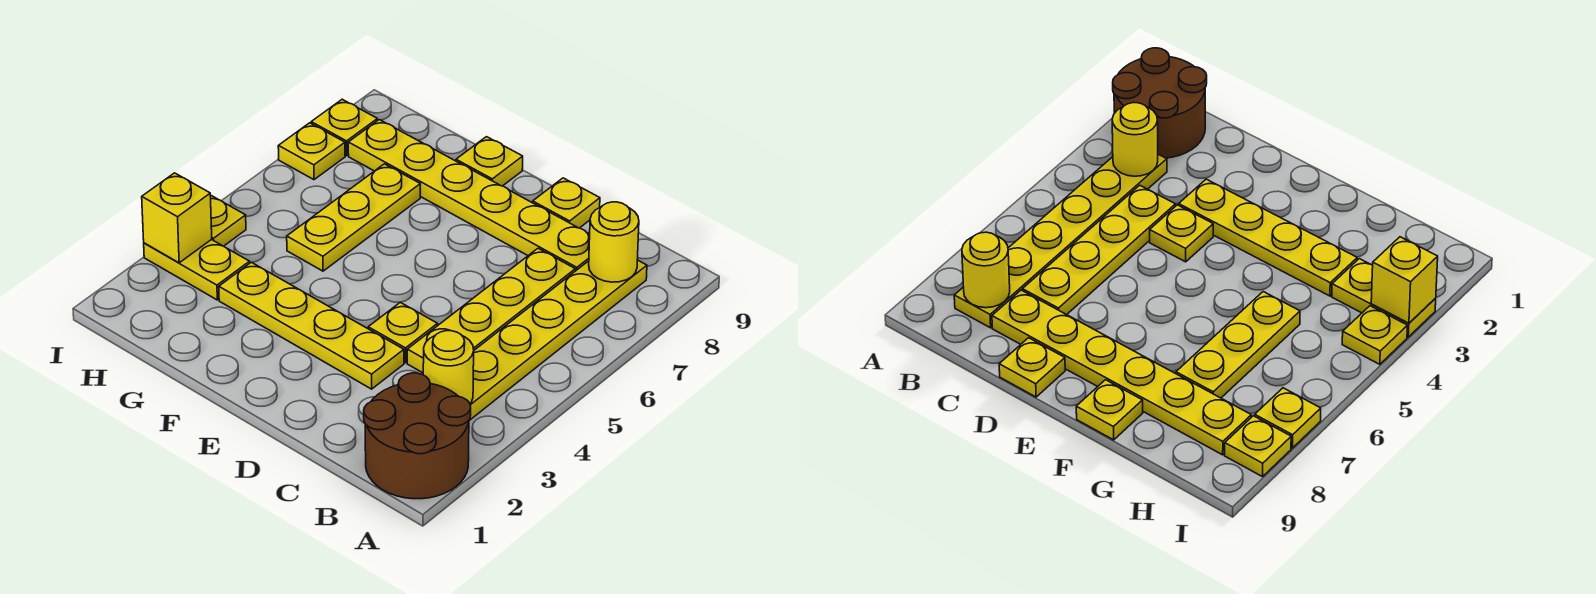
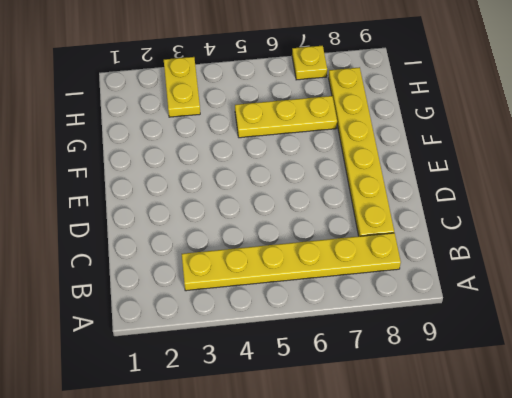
none -> brown round brick A1:B2 level 1
none -> yellow plate C4:C7 level 1
none -> yellow plate D3:G3 level 1

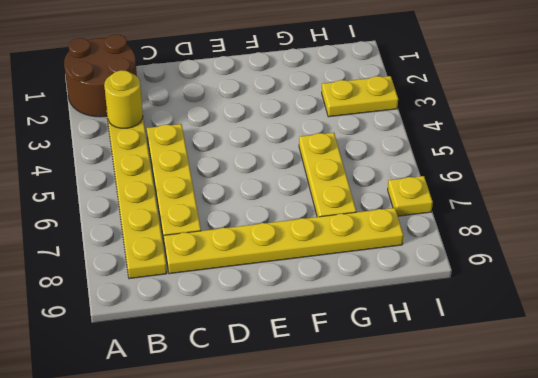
none -> yellow plate D3:G3 level 1
none -> yellow plate D4 level 1
none -> yellow plate D9 level 1

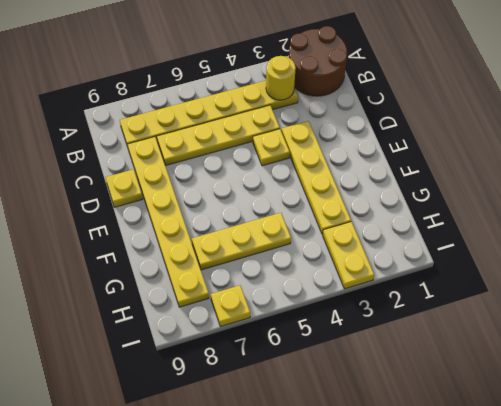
none -> yellow plate F9 level 1
none -> yellow plate I4 level 1
none -> yellow plate I8 level 1

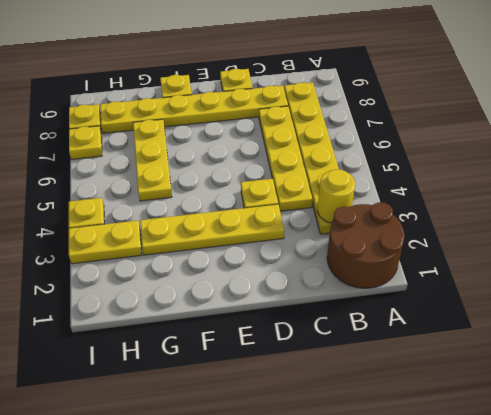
none -> yellow round brick B8 level 2
none -> yellow brick I3 level 2

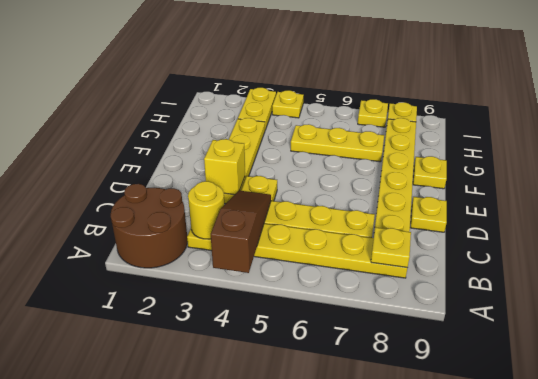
brown slope A4:C4 level 2 top A -> none
yellow plate B8 level 2 -> yellow round brick B8 level 2
yellow brick D3 level 2 -> yellow brick I3 level 2

